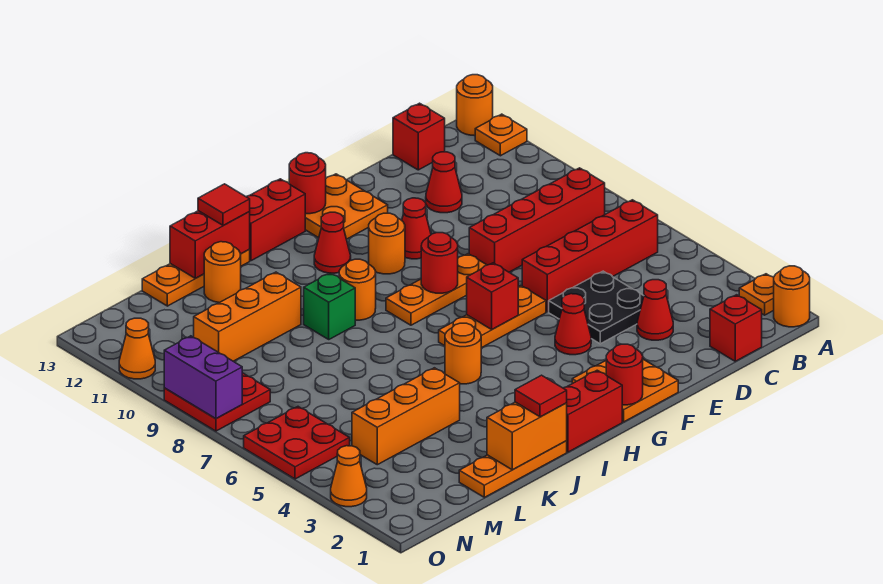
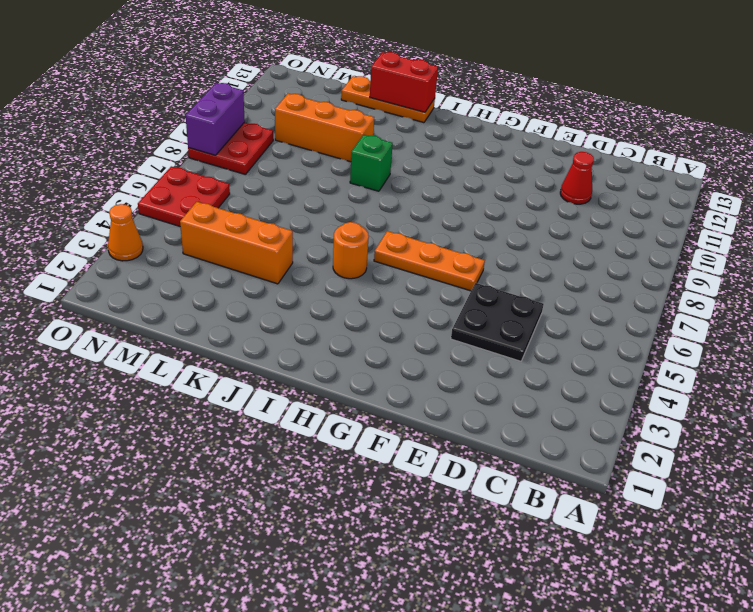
none -> orange round brick A1 level 1
none -> orange plate A2 level 1
none -> orange plate A12 level 1
none -> orange round brick A13 level 1

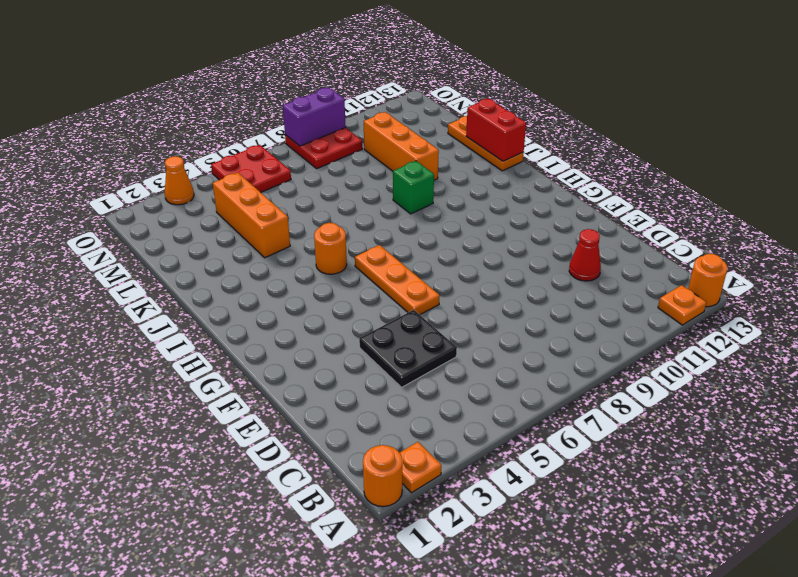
none -> red brick B6:E6 level 1
none -> red brick B8:E8 level 1
none -> red brick C1 level 1
none -> red brick C13 level 1

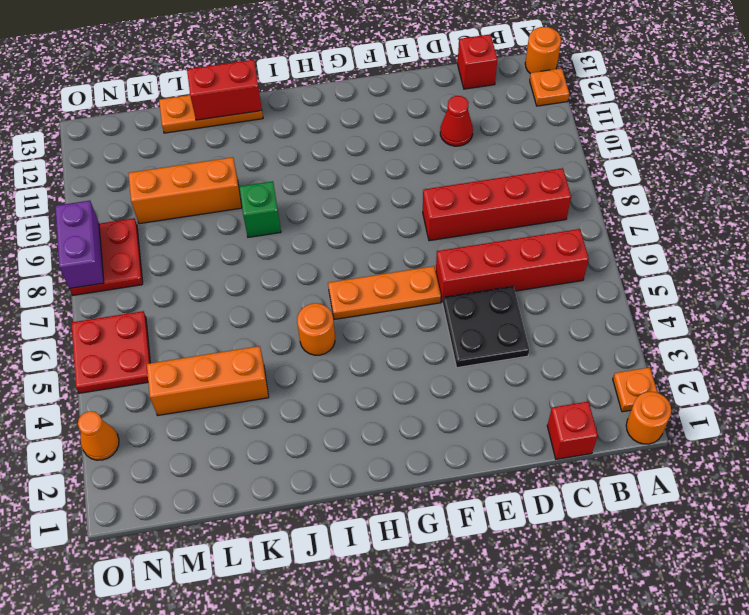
none -> red cone D3 level 1
none -> orange plate F1:G2 level 1
none -> red cone F4 level 1
none -> orange plate F8:H8 level 1

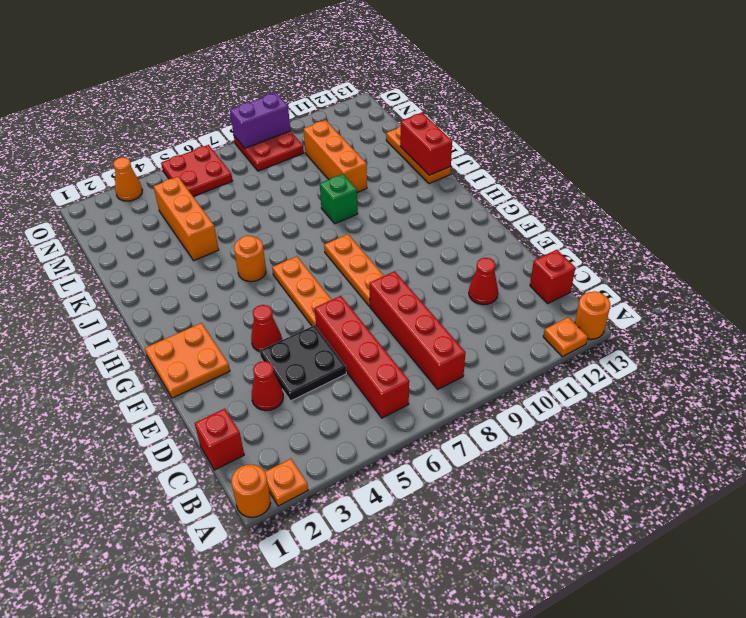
none -> red cone F10 level 1
none -> orange plate F12:G13 level 1
none -> orange round brick G10 level 1
none -> red brick H1:I1 level 1

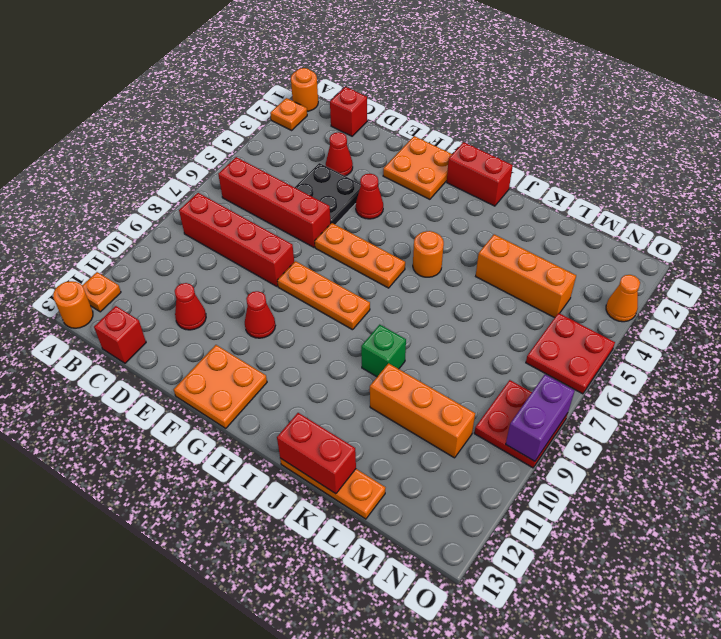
none -> orange round brick G10 level 1
none -> red cone H11 level 1
none -> red brick H13:I13 level 1
none -> orange round brick I9 level 1

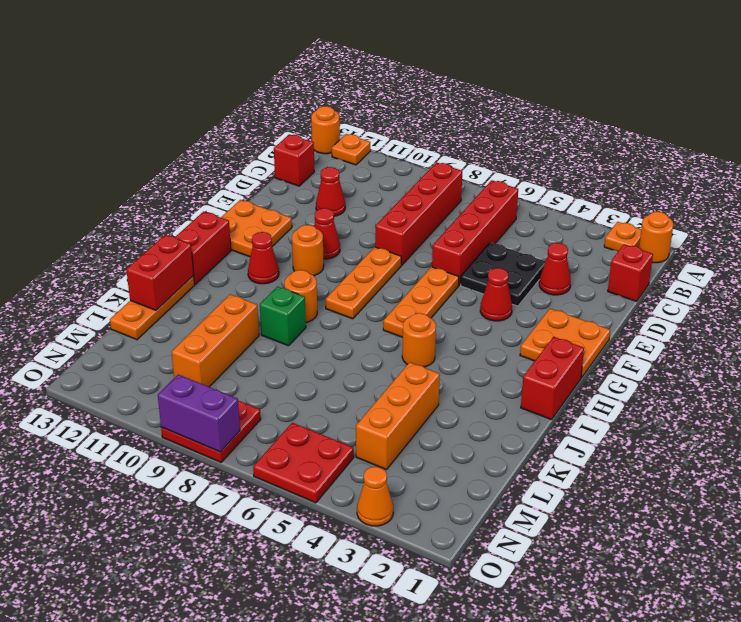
none -> orange plate J1:L1 level 1
none -> orange round brick K12 level 1
none -> orange cone O11 level 1
none -> red round brick G1 level 2

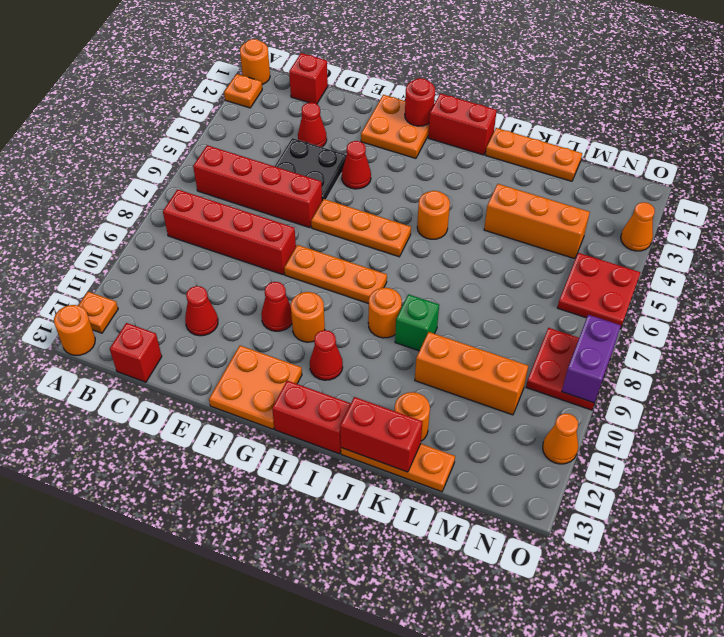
none -> red brick G6 level 2
none -> red round brick G8 level 2
none -> red round brick G13 level 2
none -> orange brick J1:K1 level 2

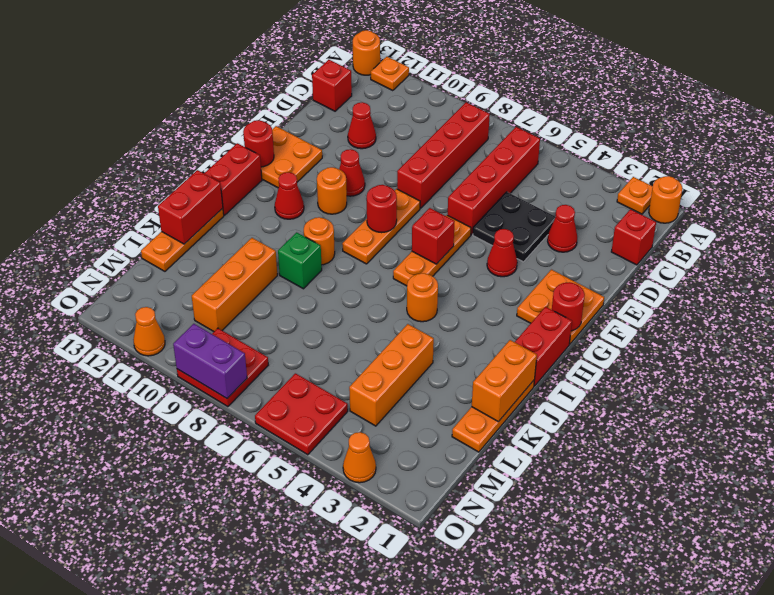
none -> orange round brick K12 level 1
none -> red tile J1 level 3
none -> red tile J13 level 3

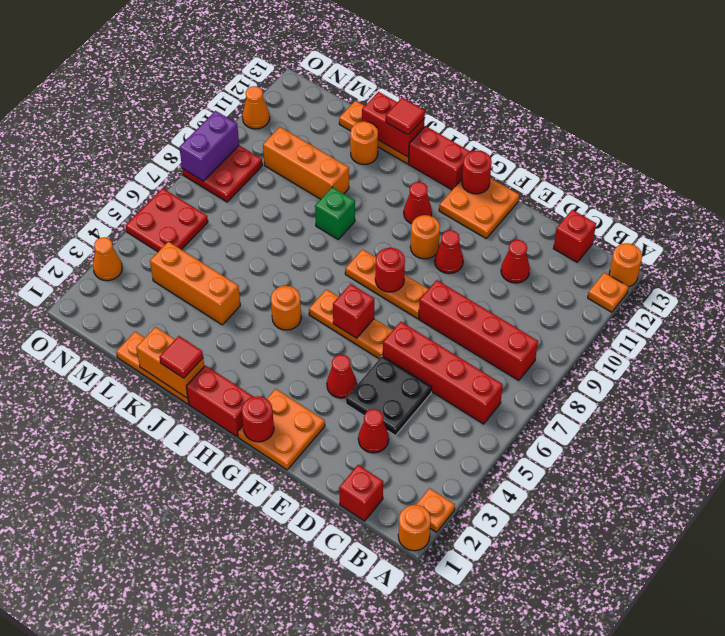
none -> orange round brick I9 level 1

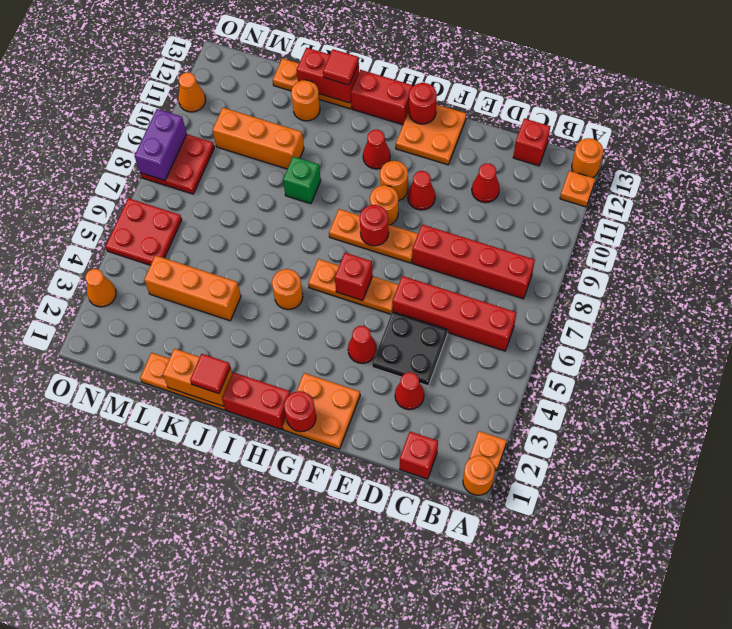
orange round brick G9 level 1 -> orange round brick I9 level 1

